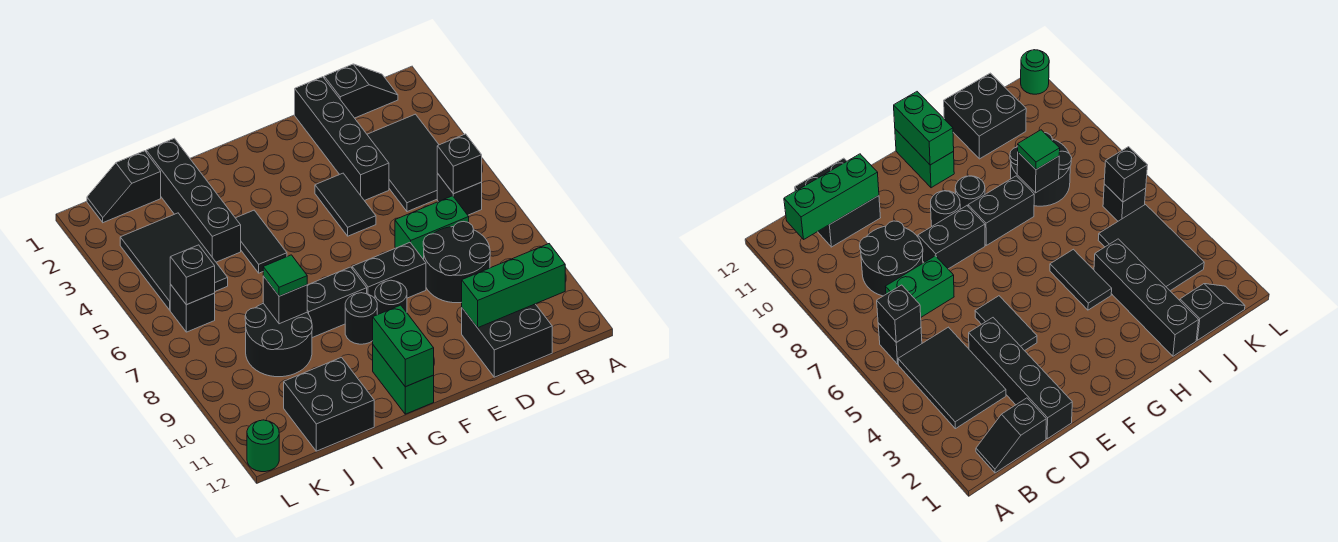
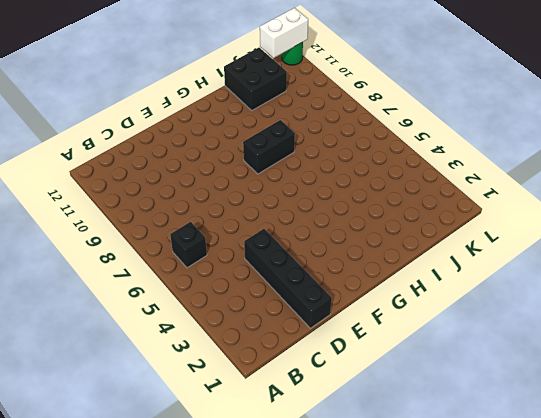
white brick K12:L12 level 2 -> none
none -> black slope B1:C1 level 1 top C
none -> black tile B3:C5 level 1
none -> green brick C7:D7 level 1

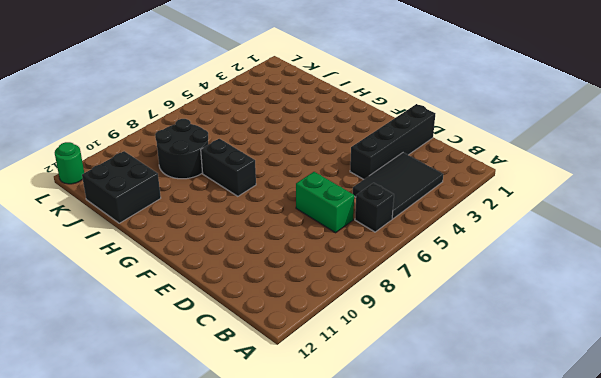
none -> black slope B1:C1 level 1 top C
none -> black round brick C8:D9 level 1
none -> black brick C11:D12 level 1

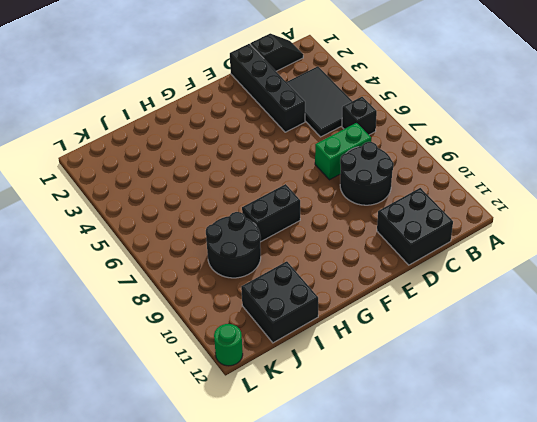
none -> black tile E4:E5 level 1
none -> black brick E8:F8 level 1
none -> black round brick F9 level 1

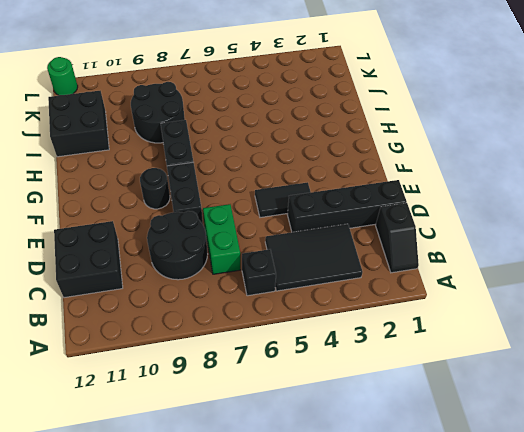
none -> black round brick G9 level 1
none -> green brick G11:G12 level 1
none -> black tile H4:H5 level 1

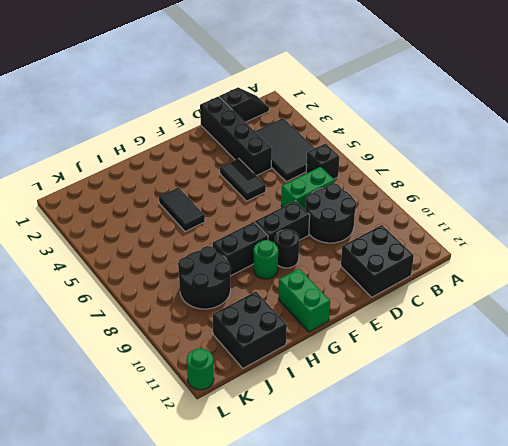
green round brick G9 level 1 -> black round brick G9 level 1
none -> black brick I1:I4 level 1
none -> black slope J1:K1 level 1 top J
none -> black tile J3:K5 level 1

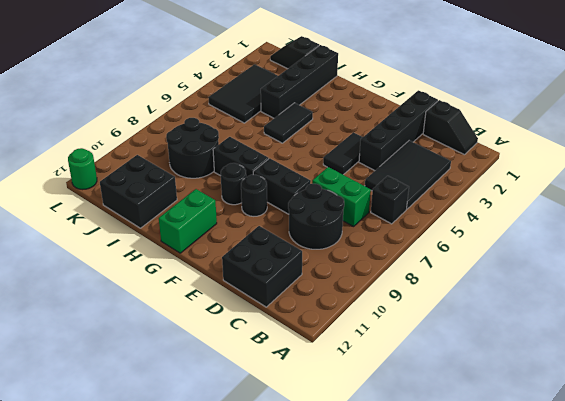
none -> black brick K6 level 1
none -> black brick B6 level 2
none -> green brick B11:D11 level 2

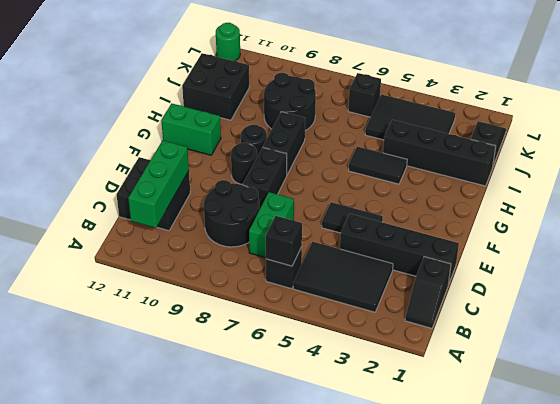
none -> green brick G11:G12 level 2
none -> black brick I8 level 2
none -> black brick K6 level 2

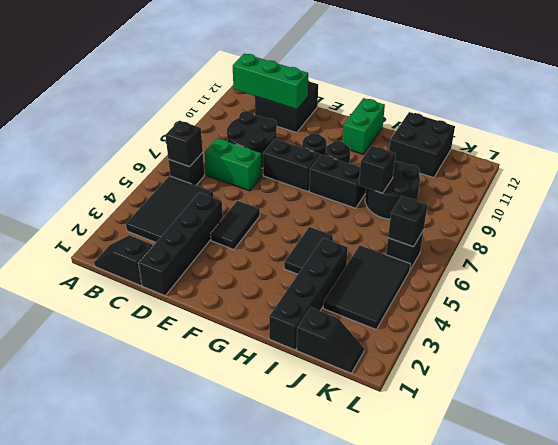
none -> green round brick L12 level 1
none -> green brick G11:G12 level 2
none -> green tile I8 level 3

